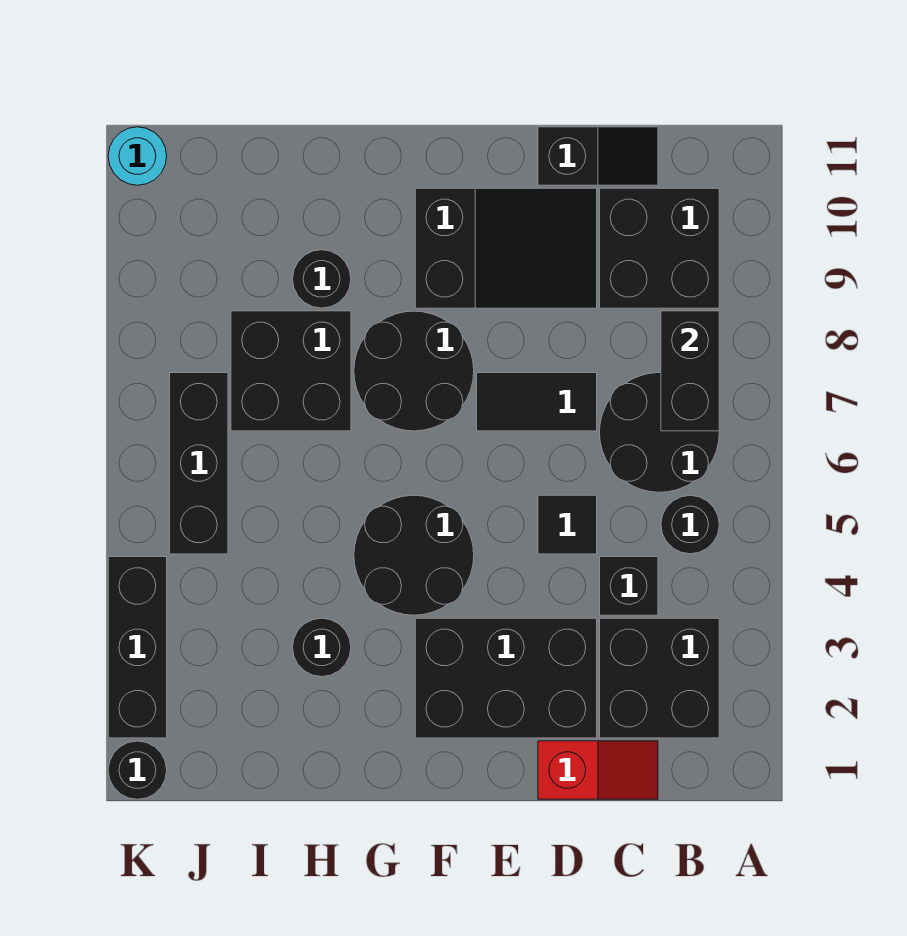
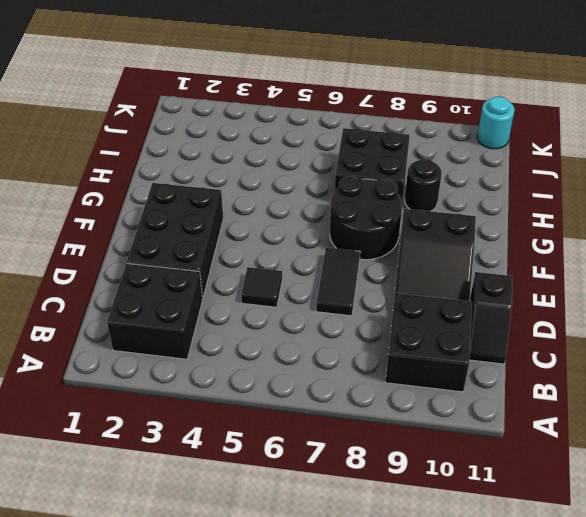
none -> black round brick B5 level 1
none -> black round brick B6:C7 level 1
none -> red slope C1:D1 level 1 top D

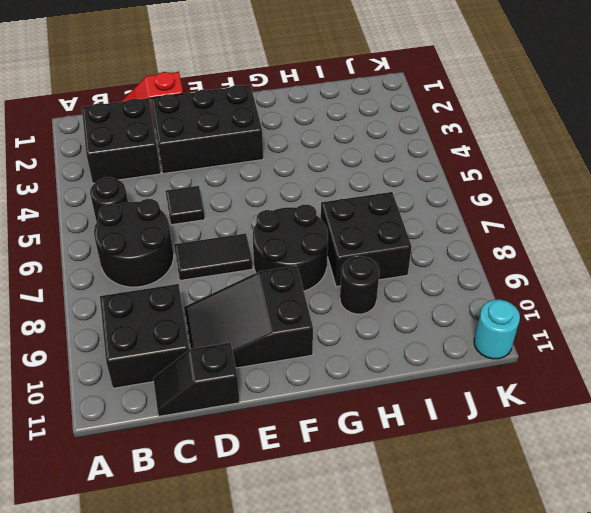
none -> black brick C4 level 1
none -> black round brick F4:G5 level 1
none -> black round brick H3 level 1

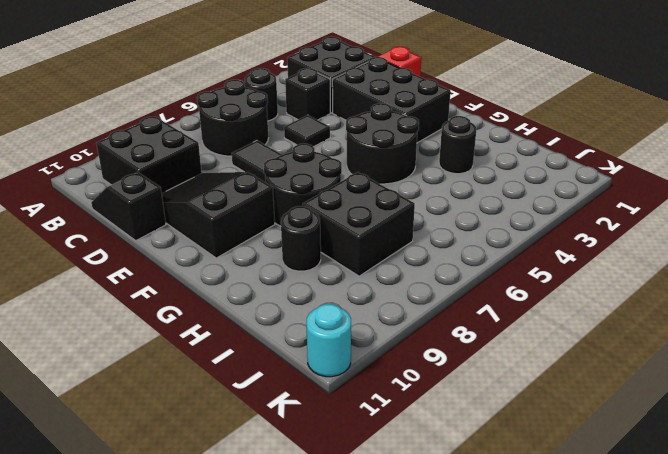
none -> black brick J5:J7 level 1
none -> black round brick K1 level 1
none -> black brick K2:K4 level 1

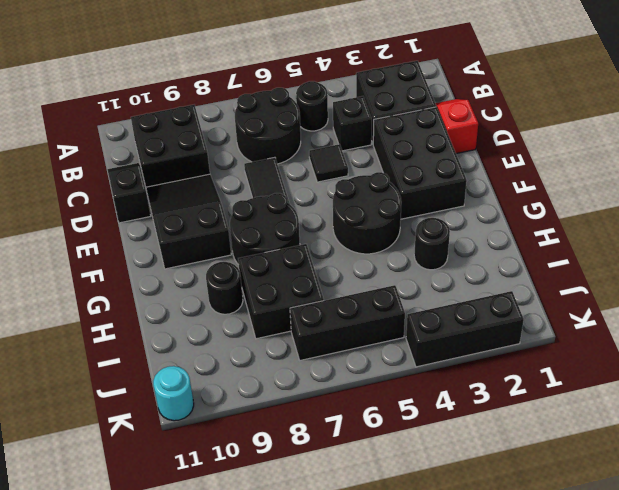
none -> black round brick K1 level 1
none -> black brick B7:B8 level 2

